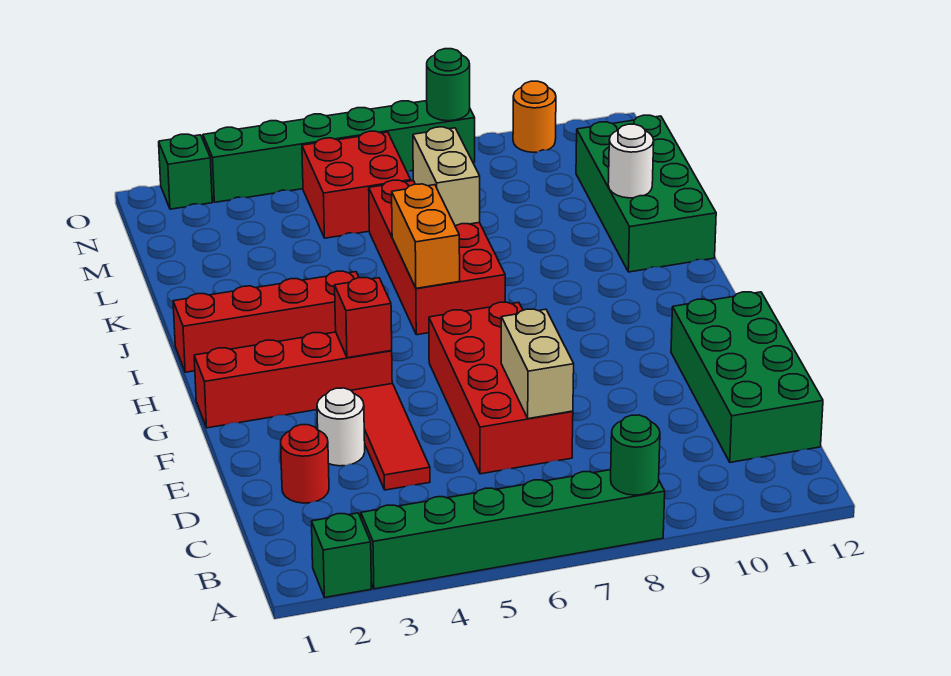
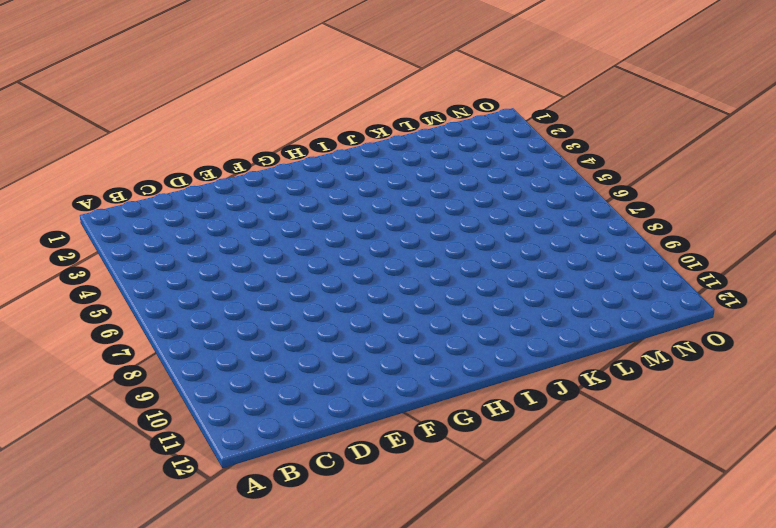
none -> green brick A2 level 1
none -> green brick A3:A8 level 1
none -> green brick C11:F12 level 1

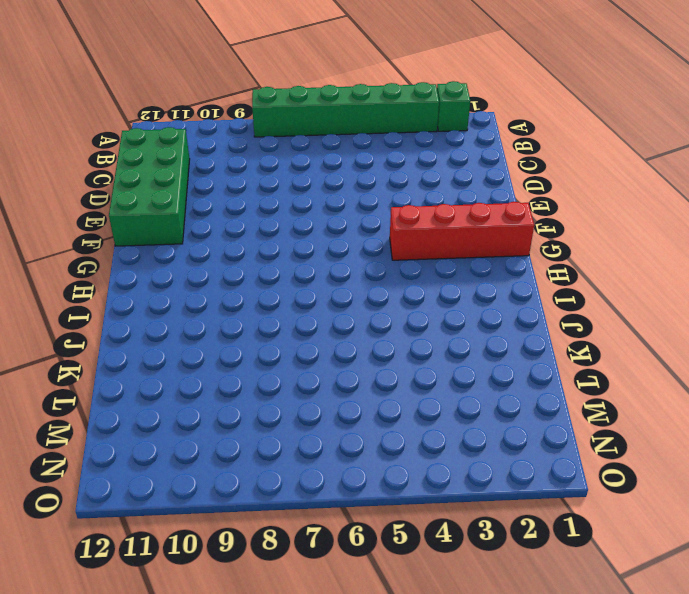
none -> red round brick D2 level 1
none -> red tile D4:F4 level 1
none -> red brick D6:G7 level 1

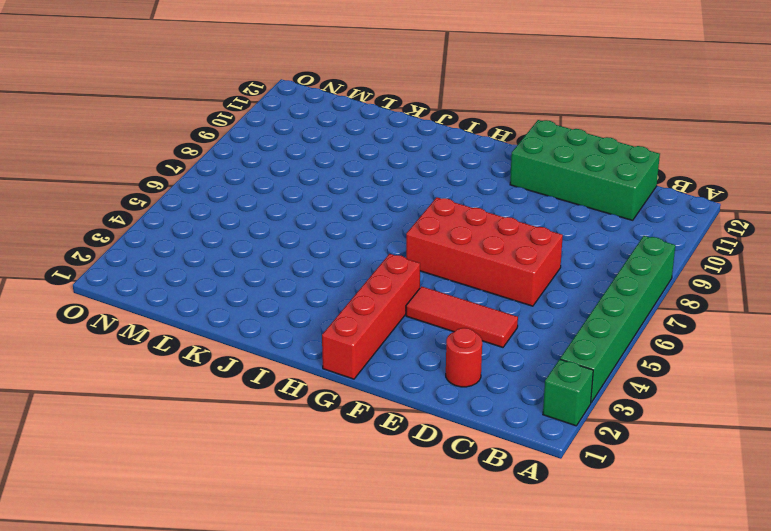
none -> white round brick E3 level 1
none -> red brick I1:I4 level 1
none -> red brick I6:L7 level 1

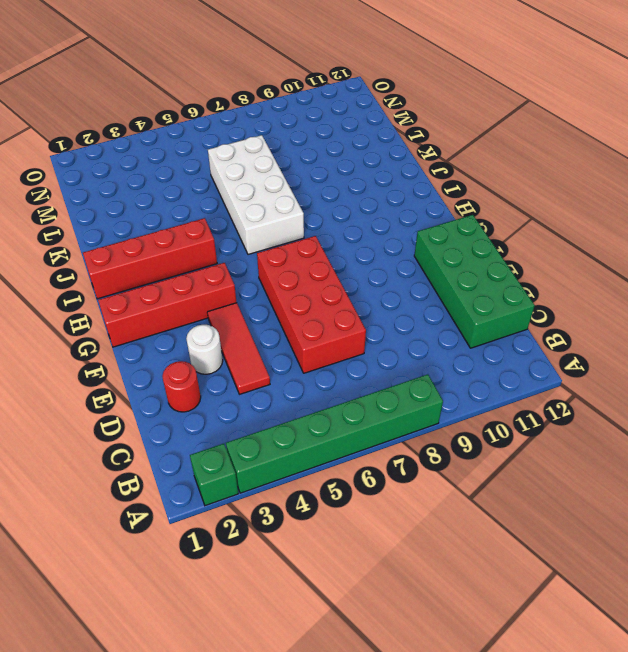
white brick I6:L7 level 1 -> red brick I6:L7 level 1
none -> green brick J11:M12 level 1
none -> red brick M5:N6 level 1
none -> green brick O2 level 1

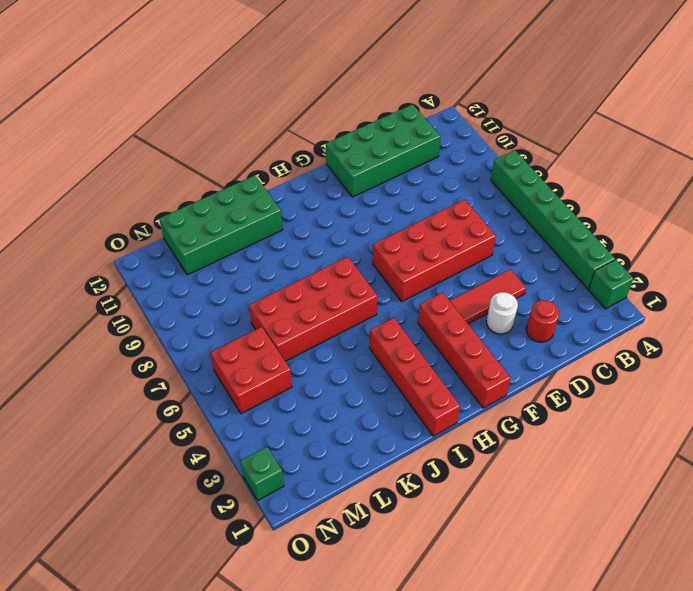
none -> green brick O3:O8 level 1
none -> orange round brick O10 level 1
none -> green round brick A8 level 2

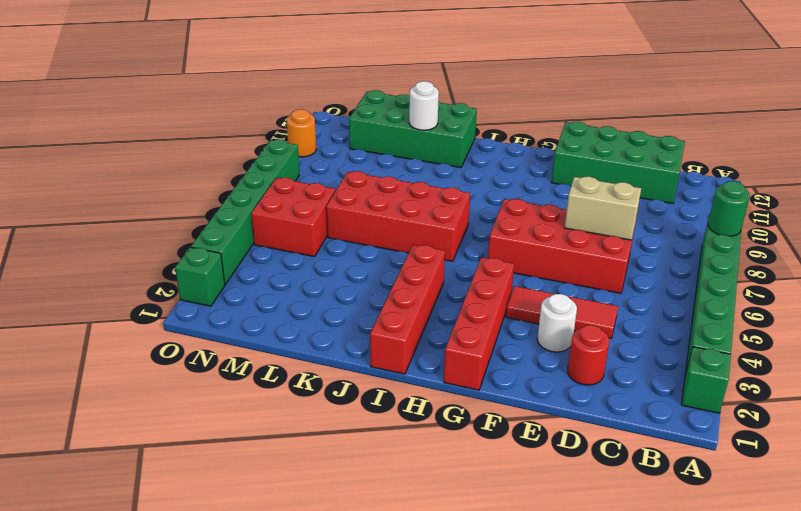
none -> red brick G4 level 2
none -> orange brick I6:J6 level 2
none -> tan brick K7:L7 level 2

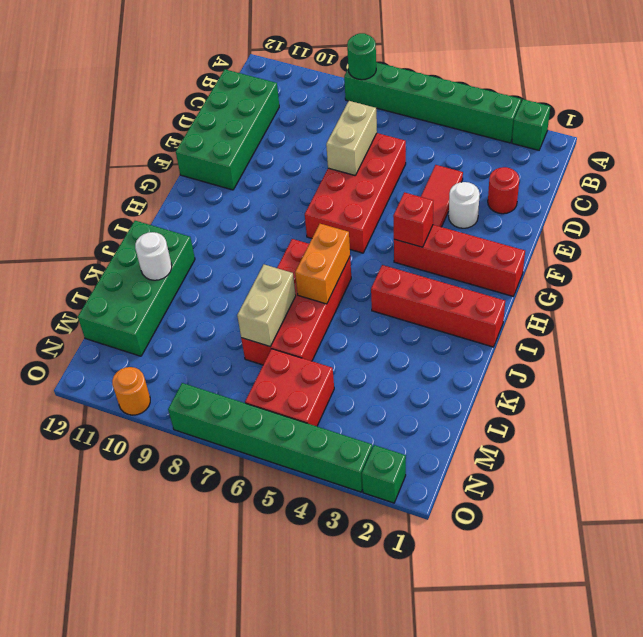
none -> green round brick O8 level 2

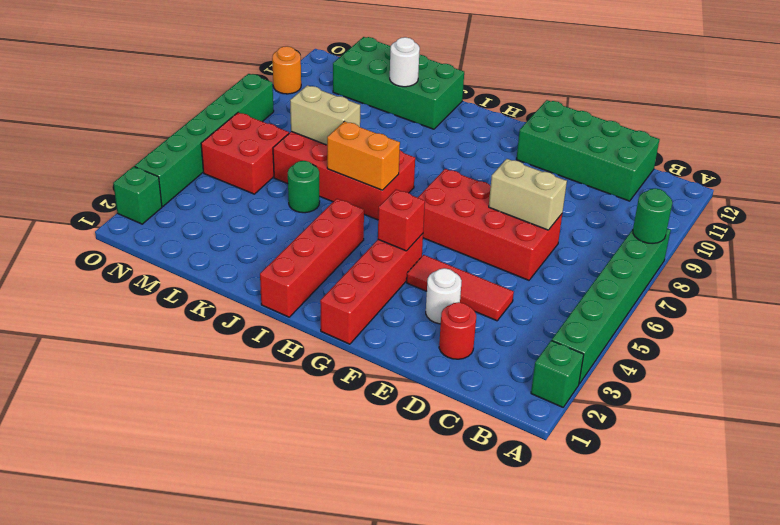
green round brick K5 level 1 -> green round brick O8 level 2

